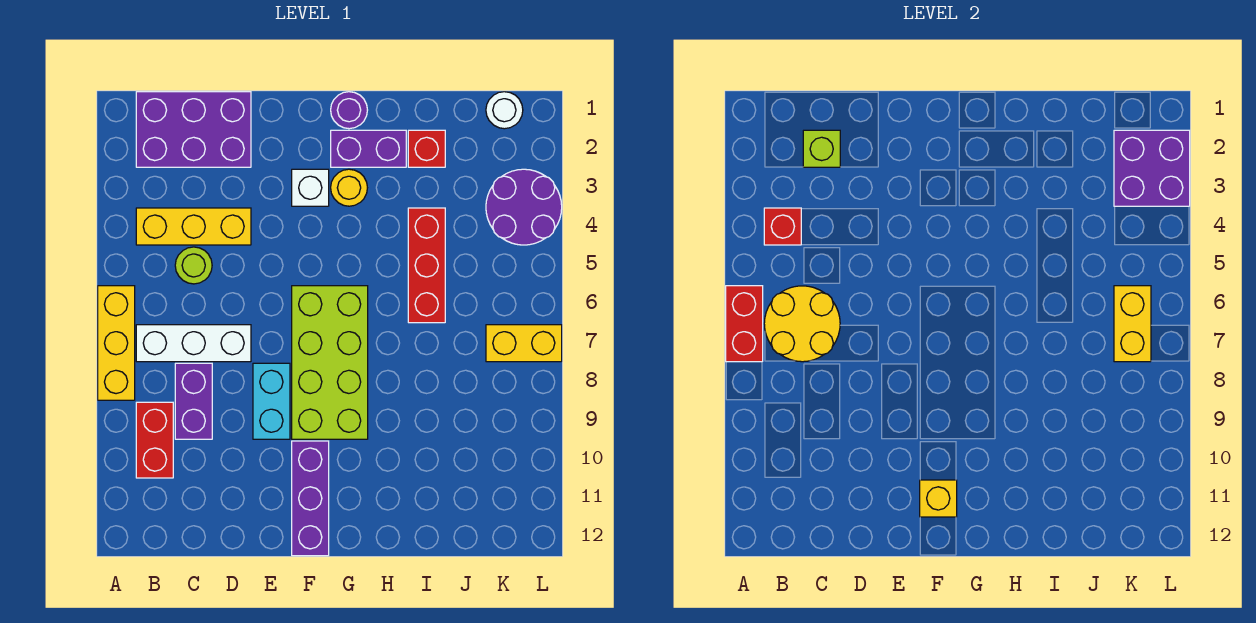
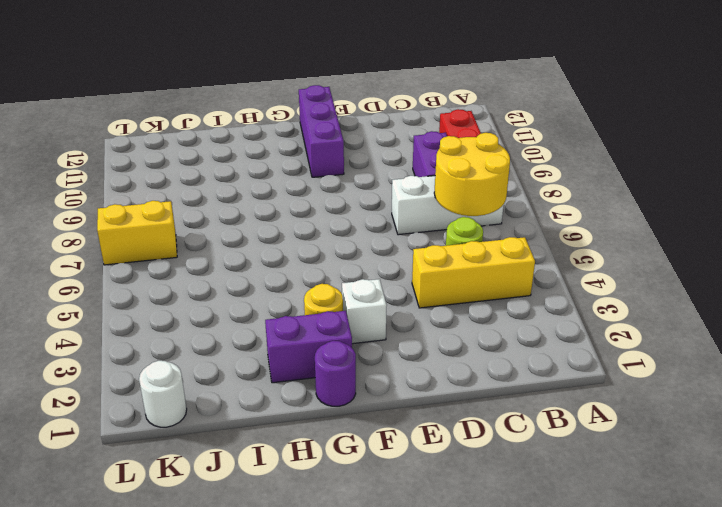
none -> yellow brick A6:A8 level 1
none -> purple brick B1:D2 level 1
none -> cyan brick E8:E9 level 1

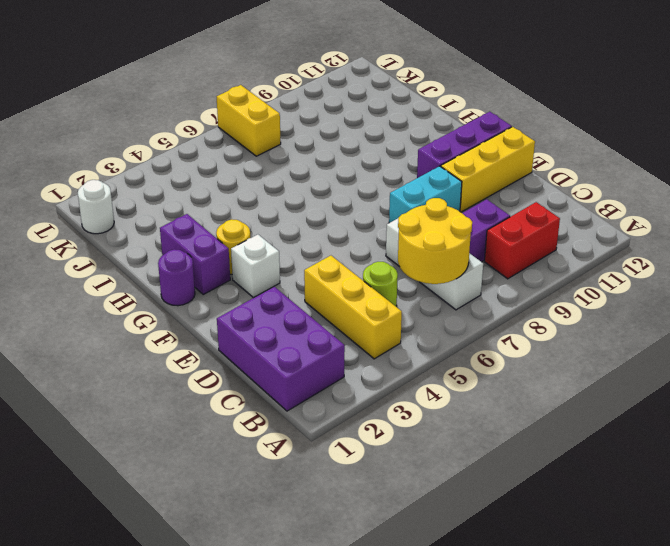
yellow brick E10:E12 level 1 -> yellow brick A6:A8 level 1
none -> lime brick F6:G9 level 1
none -> red brick I2 level 1
none -> red brick I4:I6 level 1

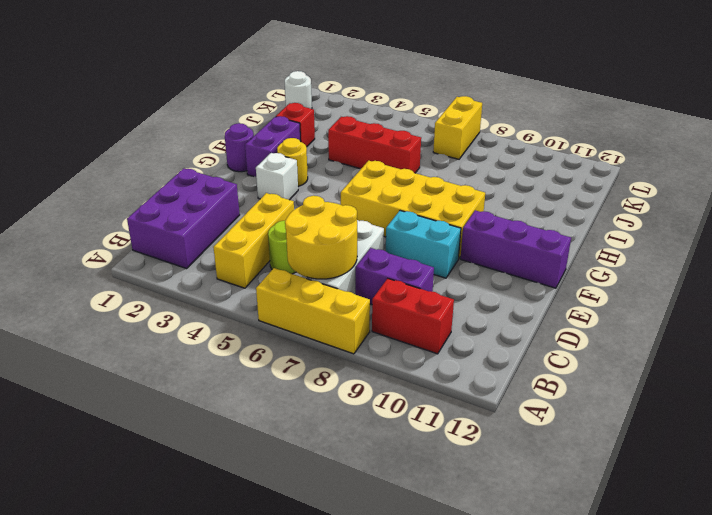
yellow brick F6:G9 level 1 -> lime brick F6:G9 level 1
none -> purple round brick K3:L4 level 1
none -> red brick A6:A7 level 2
none -> red brick B4 level 2

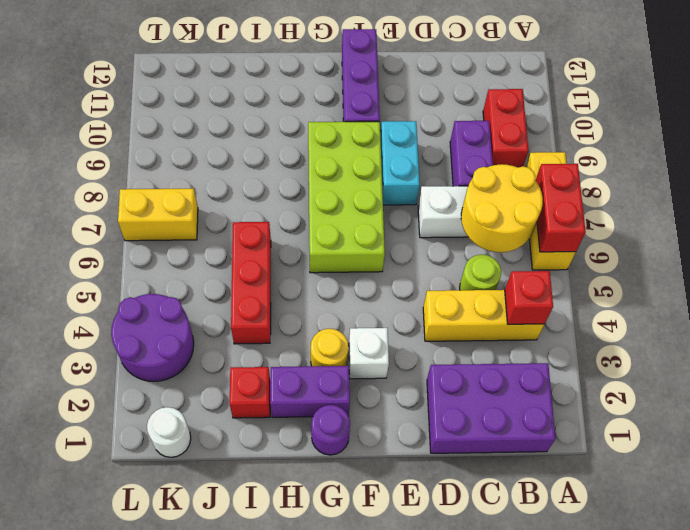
none -> lime brick C2 level 2
none -> yellow brick F11 level 2
none -> purple brick K2:L3 level 2

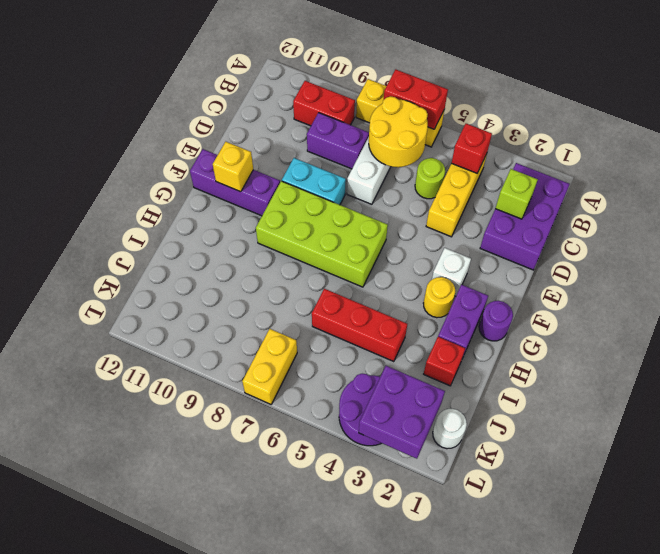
none -> yellow brick K6:K7 level 2

